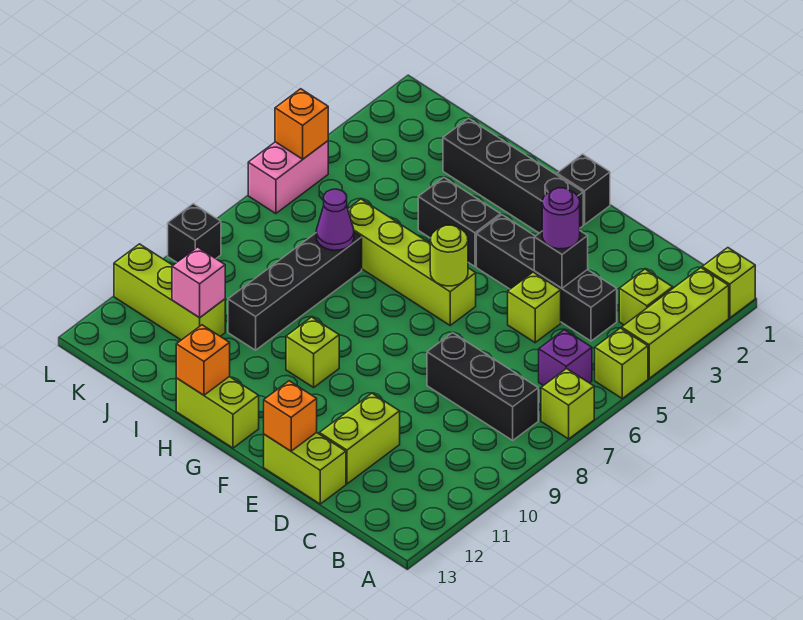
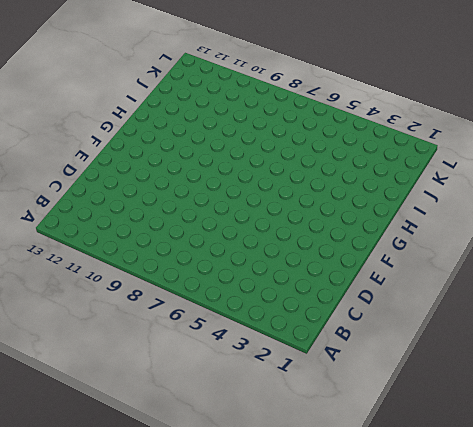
none -> lime brick A1 level 1
none -> lime brick A2:A4 level 1
none -> lime brick A5 level 1

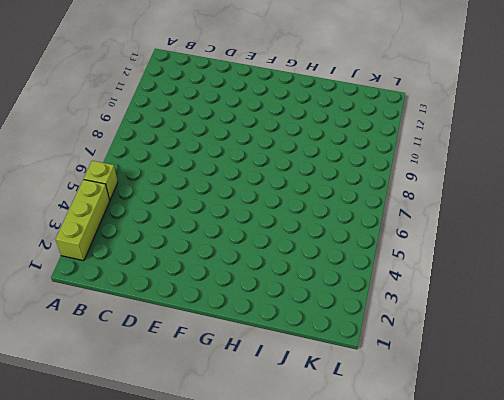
none -> lime brick A1 level 1
none -> lime brick A7 level 1
none -> lime brick B3 level 1

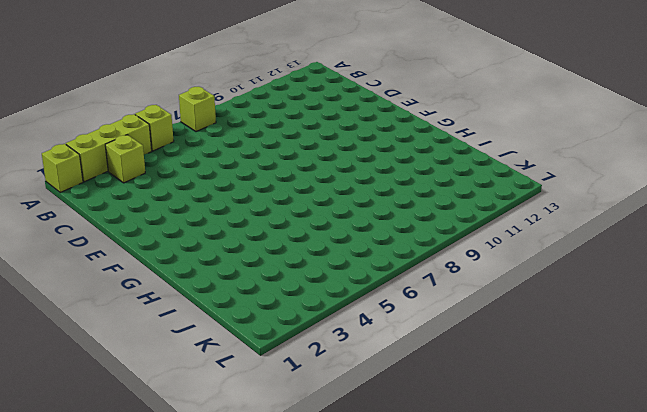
none -> purple brick B6 level 1
none -> black brick B8:D8 level 1
none -> black brick C4:F4 level 1

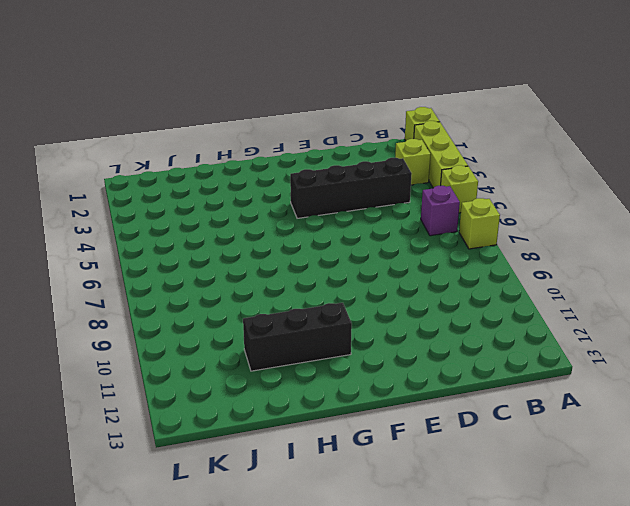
black brick G11:I11 level 1 -> black brick B8:D8 level 1
none -> lime brick D5 level 1
none -> lime brick D11:D12 level 1
none -> lime brick D13:E13 level 1

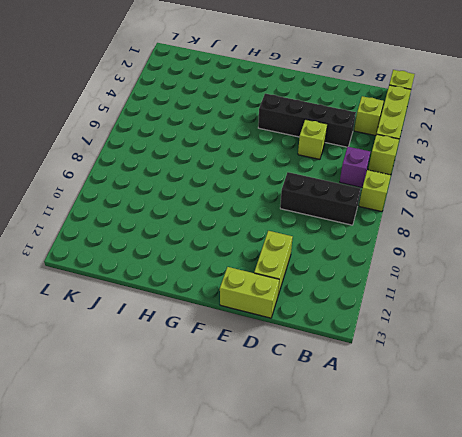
none -> black brick F1 level 1
none -> black brick F2:I2 level 1
none -> lime brick F6:I6 level 1

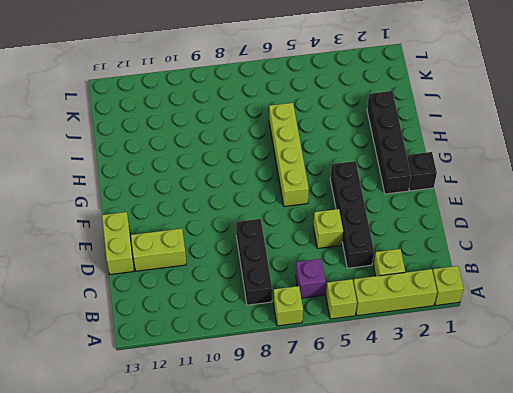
none -> black brick G4:H4 level 1
none -> lime brick G10 level 1
none -> lime brick G13:H13 level 1

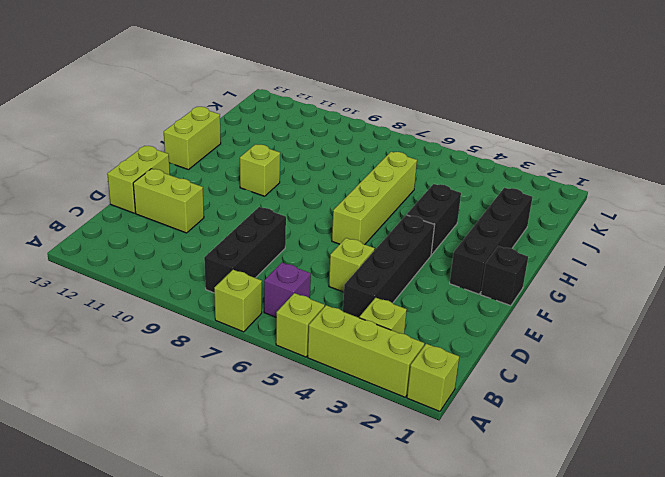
none -> black brick I7:I10 level 1
none -> lime brick J11:L11 level 1
none -> pink brick L5:L6 level 1

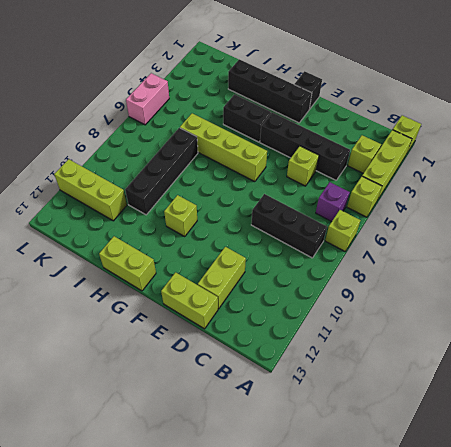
none -> black brick L9 level 1
none -> black brick D4 level 2
none -> orange brick E13 level 2

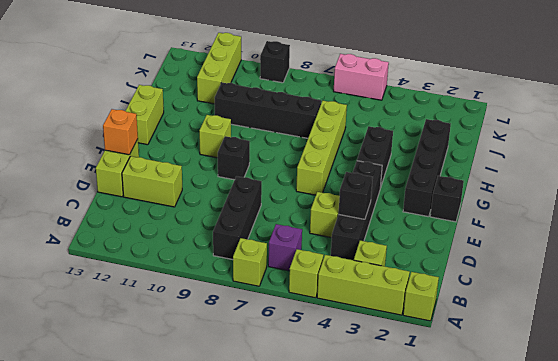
black brick F9 level 1 -> none
none -> lime round brick F6 level 2
none -> orange brick H13 level 2
none -> purple cone I7 level 2

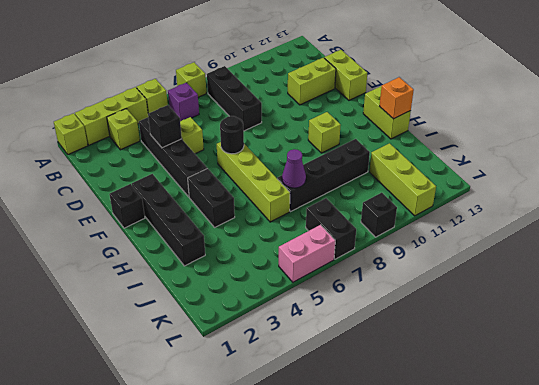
black round brick F6 level 2 -> lime round brick F6 level 2
black brick K7:L7 level 1 -> none
none -> orange brick E13 level 2
none -> pink brick J11 level 2
none -> orange brick L5 level 2

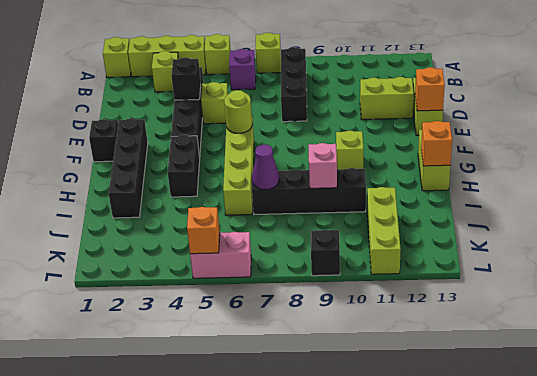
pink brick I9 level 2 -> pink brick J11 level 2
none -> purple round brick D4 level 3

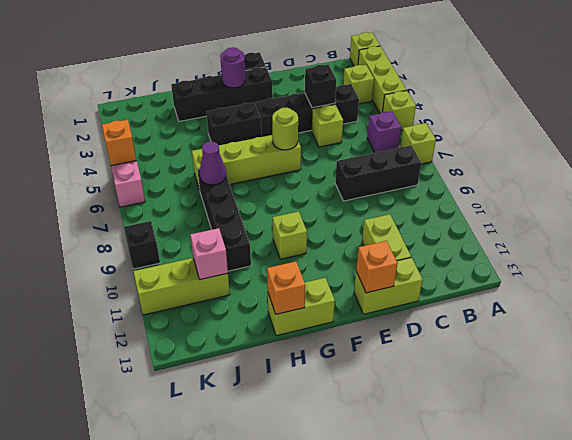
purple round brick G2 level 2 -> purple round brick D4 level 3

